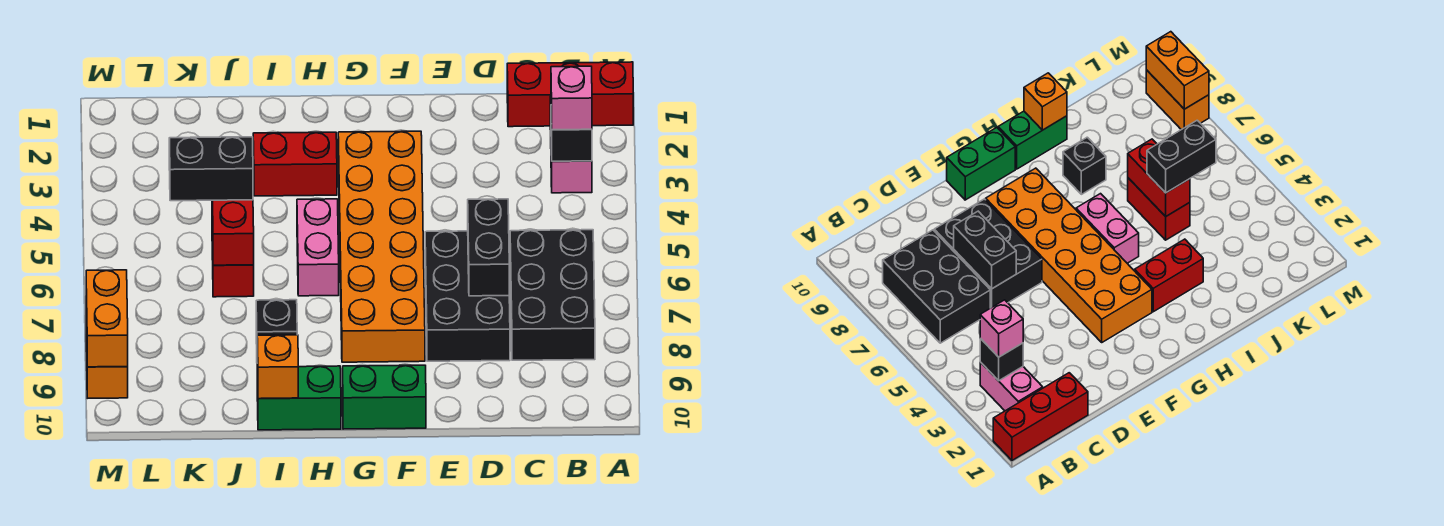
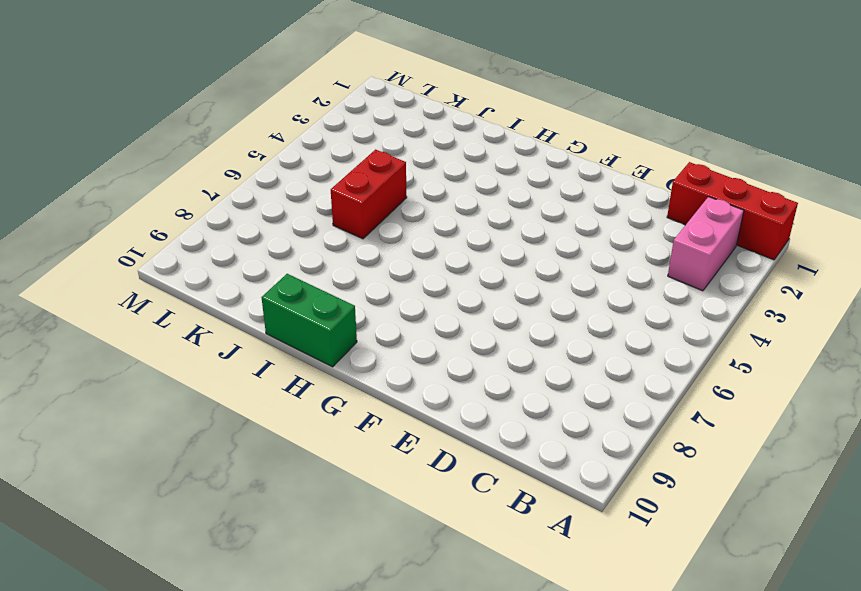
none -> black brick B6:C8 level 1
none -> black brick D6:E8 level 1
none -> orange brick F3:G8 level 1

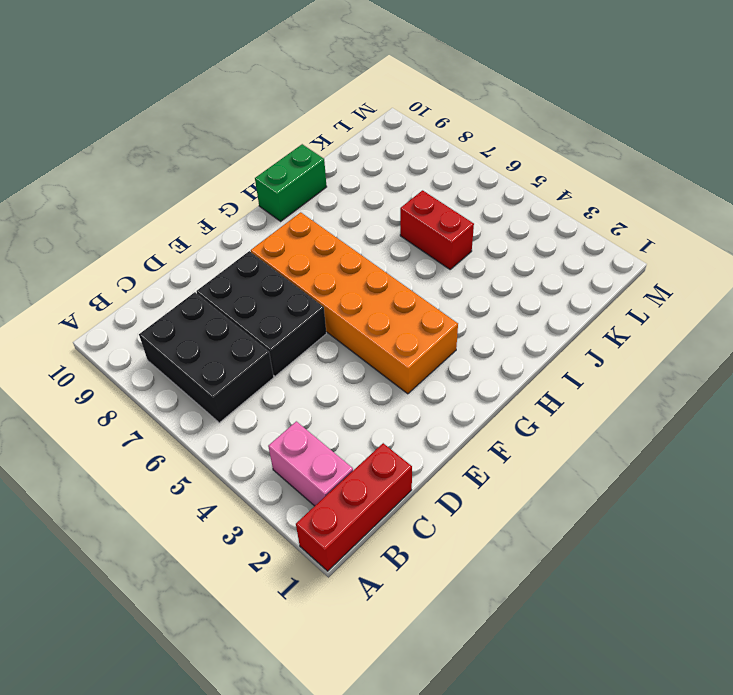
none -> green brick F10:G10 level 1
none -> red brick H3:I3 level 1
none -> pink brick H5:H6 level 1

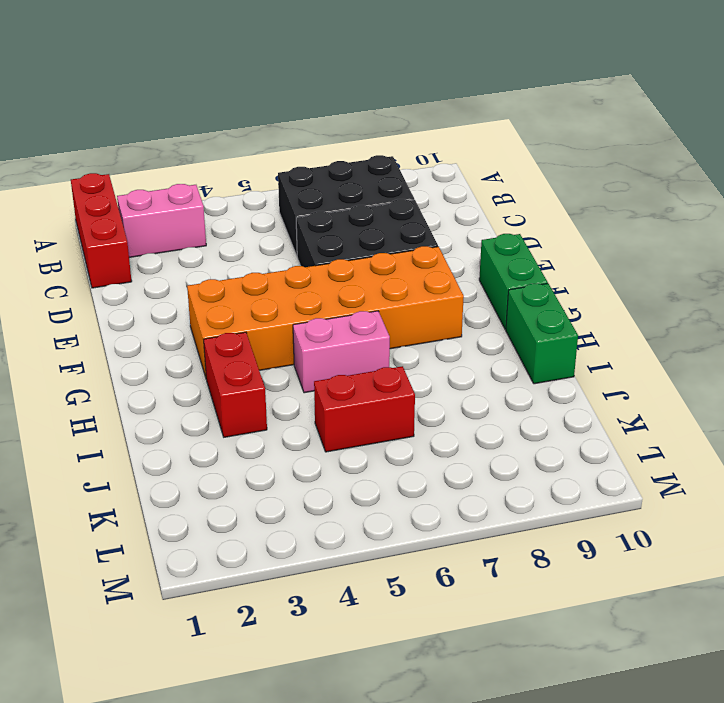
none -> black brick I8 level 1
none -> orange brick M8:M9 level 1
none -> black brick B3 level 2

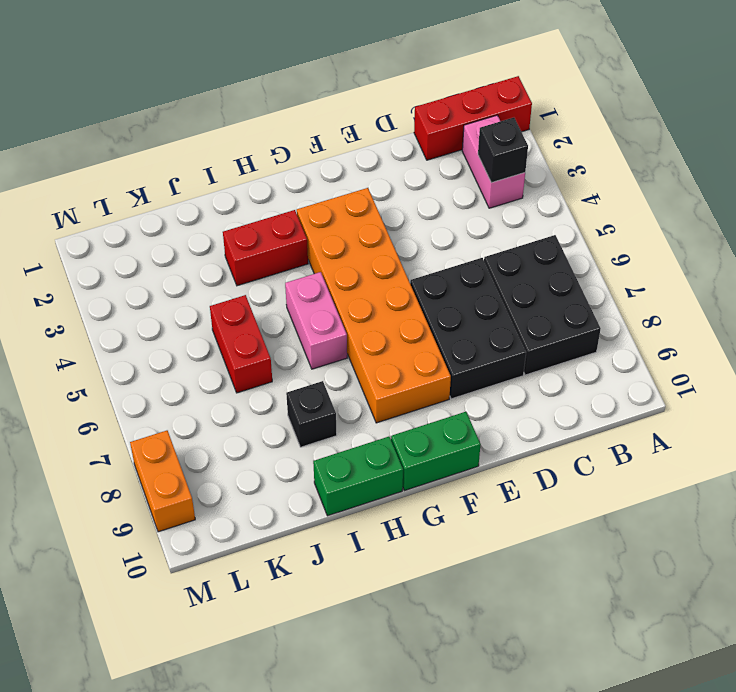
none -> black brick D6:D7 level 2
none -> orange brick I10 level 2
none -> red brick J5:J6 level 2

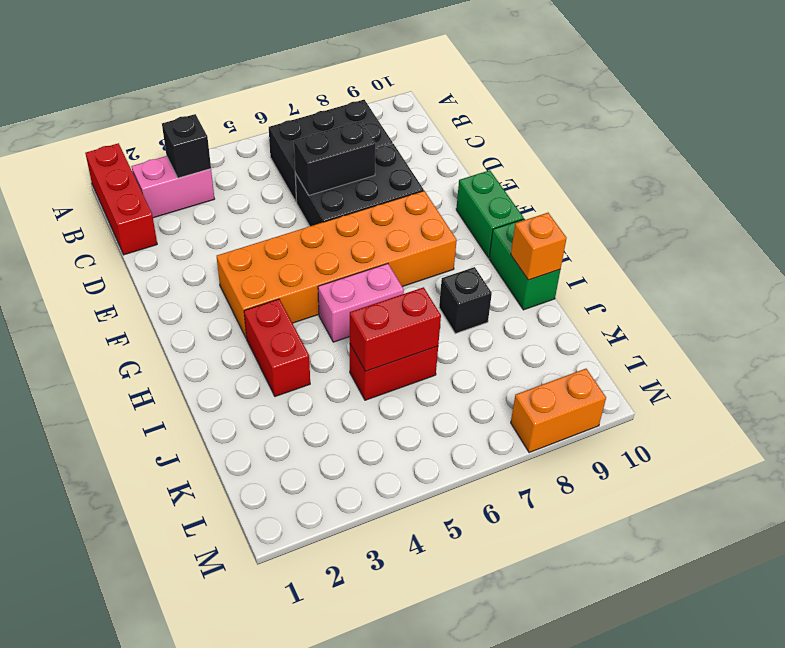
none -> orange brick M8:M9 level 2
none -> pink brick B3 level 3
none -> black brick J5:K5 level 3

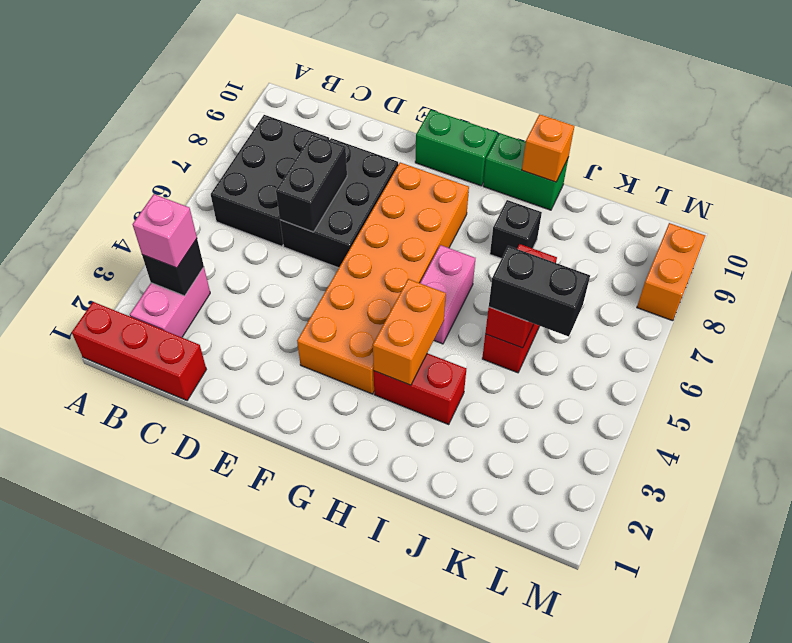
orange brick H3:H4 level 2 -> orange brick M8:M9 level 2

